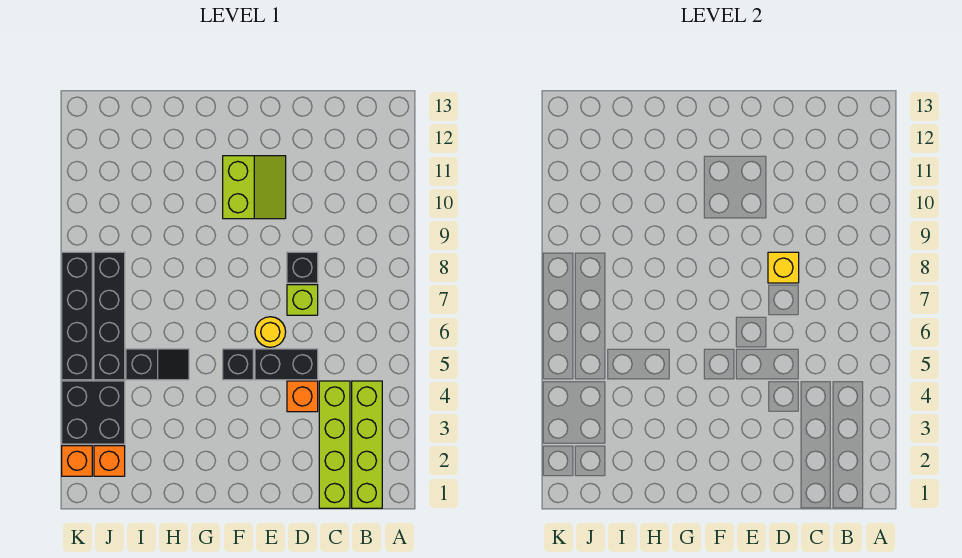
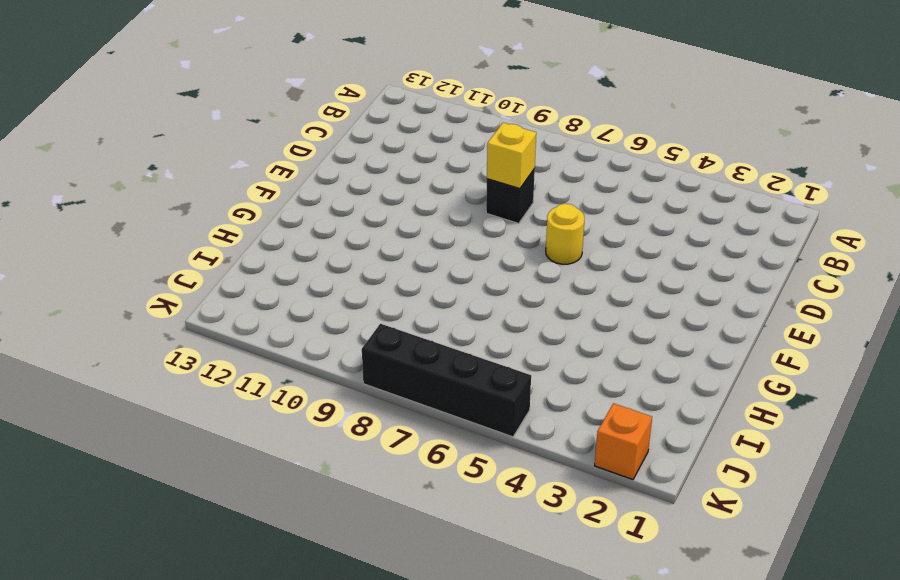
none -> lime brick B1:B4 level 1
none -> lime brick C1:C4 level 1
none -> orange brick D4 level 1

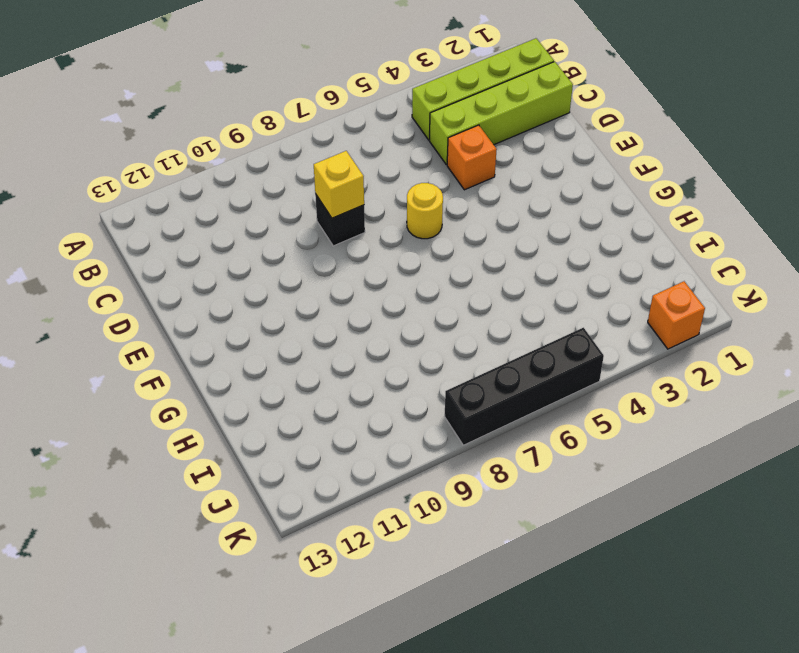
none -> black brick D5:E5 level 1
none -> lime brick D7 level 1
none -> lime slope E10:F11 level 1 top F

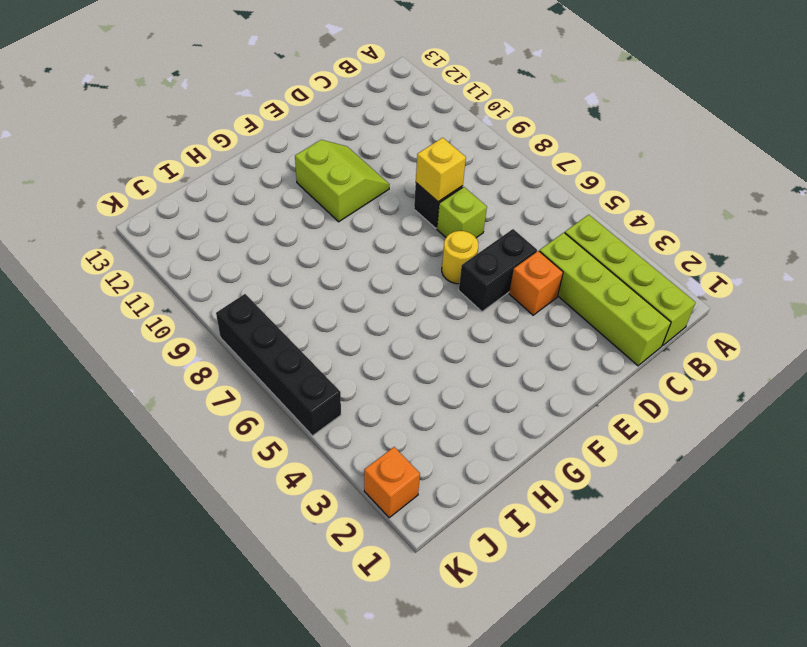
none -> black brick F5 level 1
none -> black slope H5:I5 level 1 top I
none -> orange brick J2 level 1

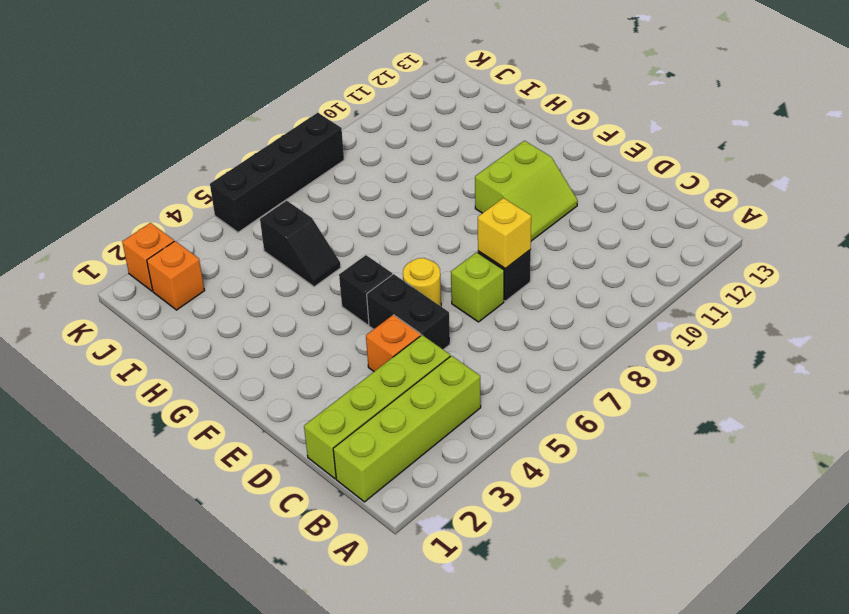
none -> black brick J3:K4 level 1
none -> black brick J5:J8 level 1

